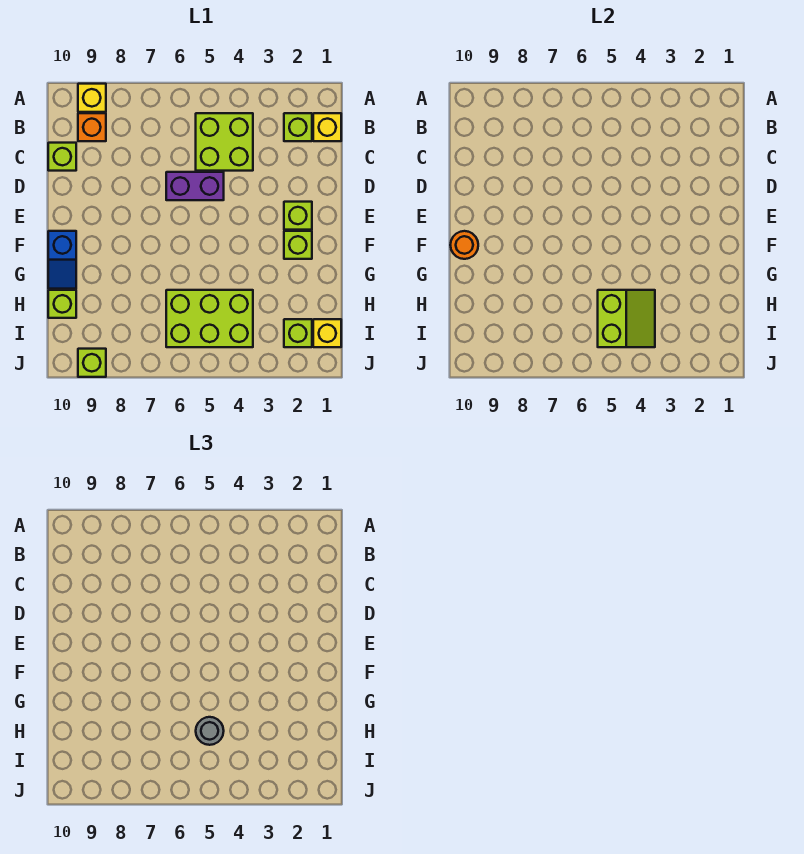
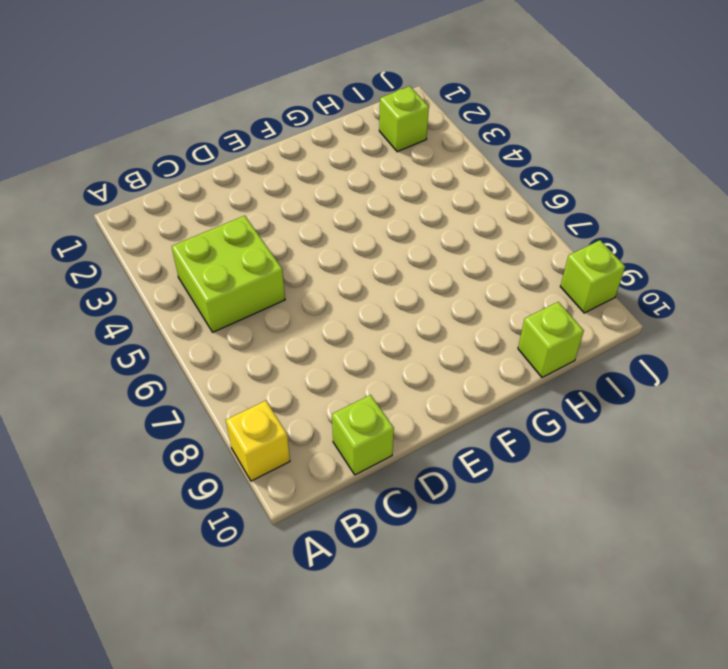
none -> yellow brick B1 level 1
none -> lime brick B2 level 1
none -> orange brick B9 level 1

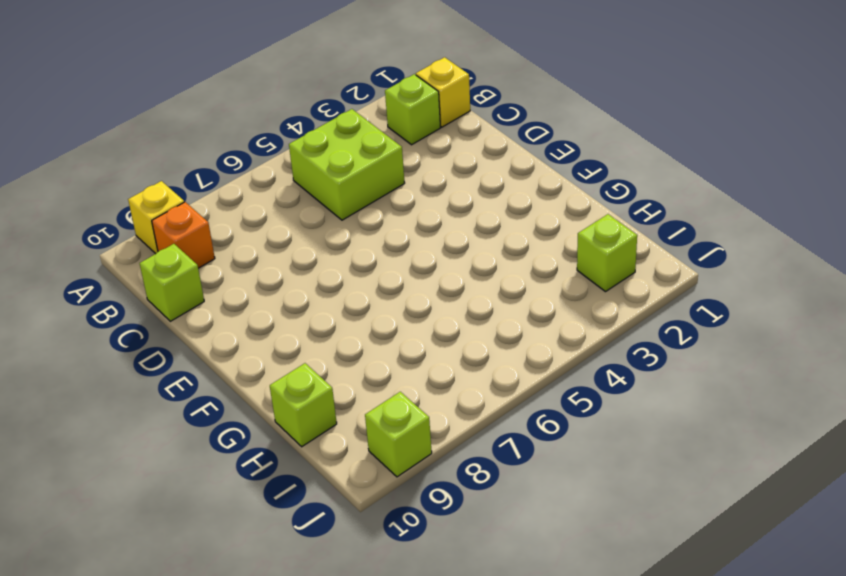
none -> purple brick D5:D6 level 1
none -> lime brick E2 level 1
none -> lime brick F2 level 1

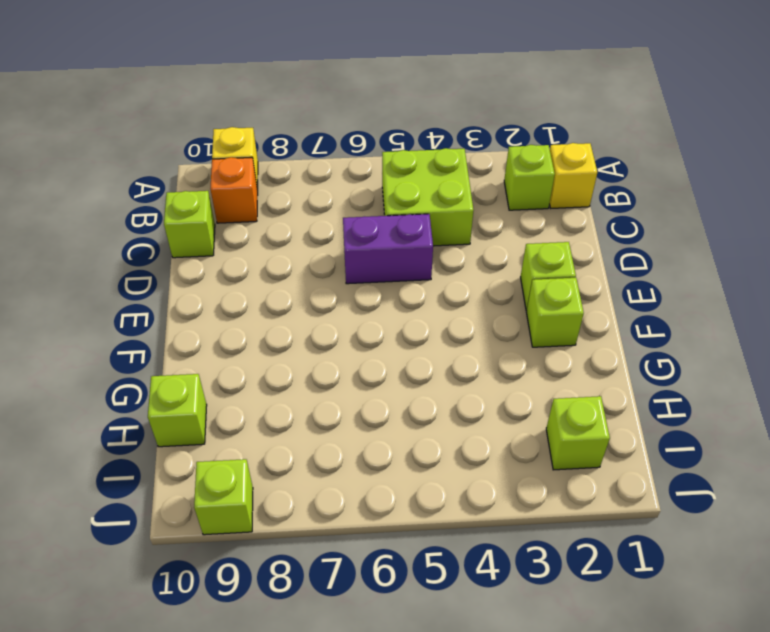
none -> blue slope F10:G10 level 1 top F
none -> lime brick H4:I6 level 1
none -> yellow brick I1 level 1

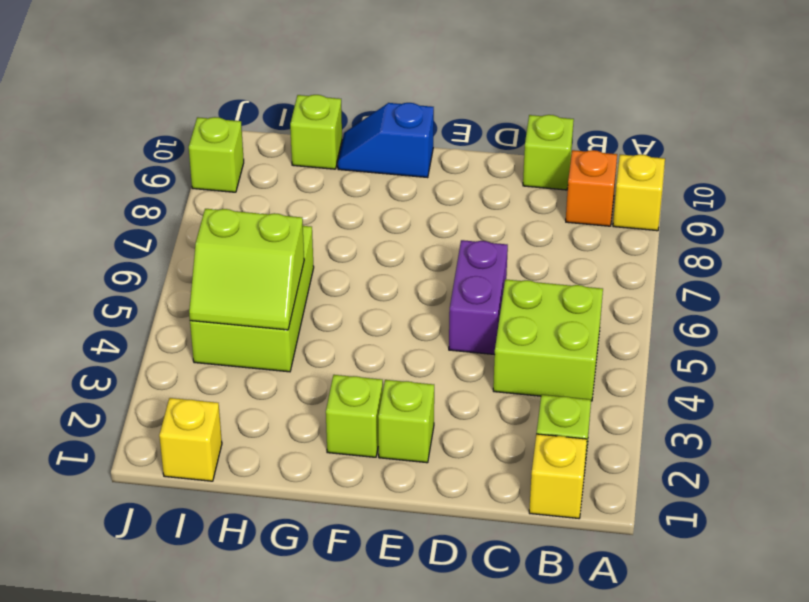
none -> lime brick I2 level 1
none -> orange round brick F10 level 2
none -> grey round brick H5 level 3

